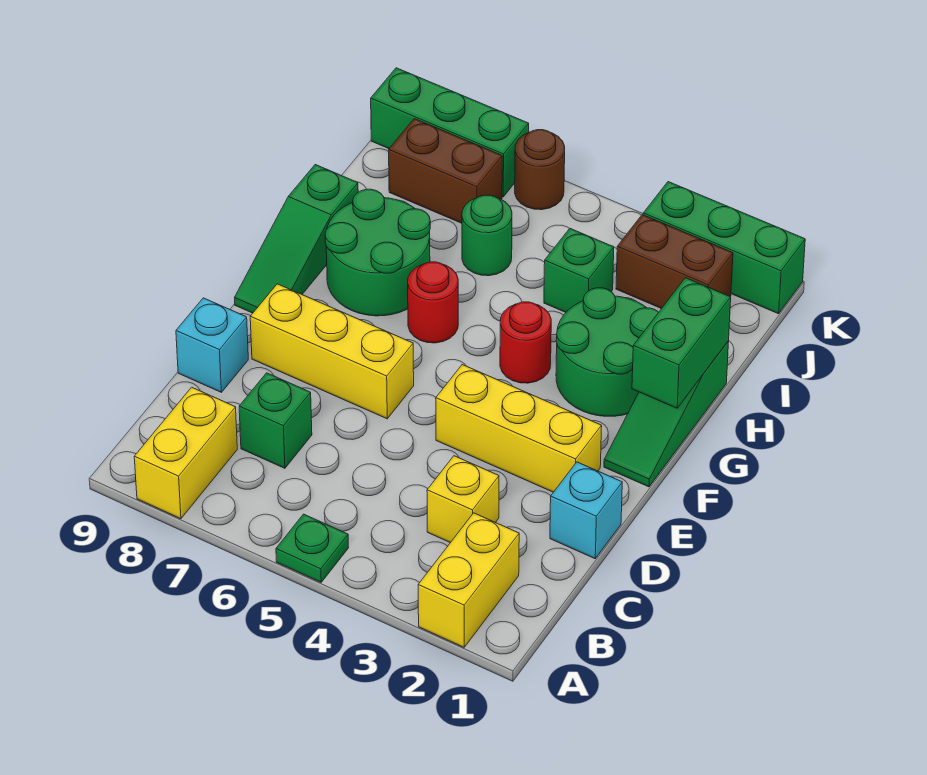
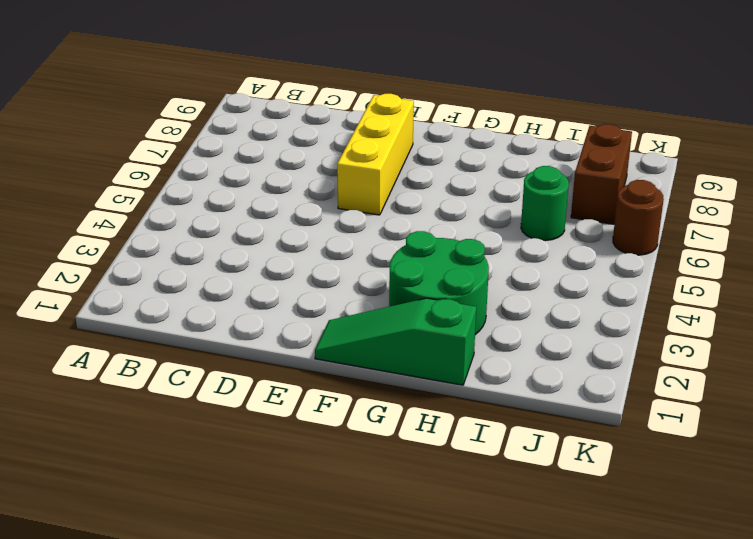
none -> yellow brick A2:B2 level 1
none -> green plate A5 level 1
none -> yellow brick A8:B8 level 1

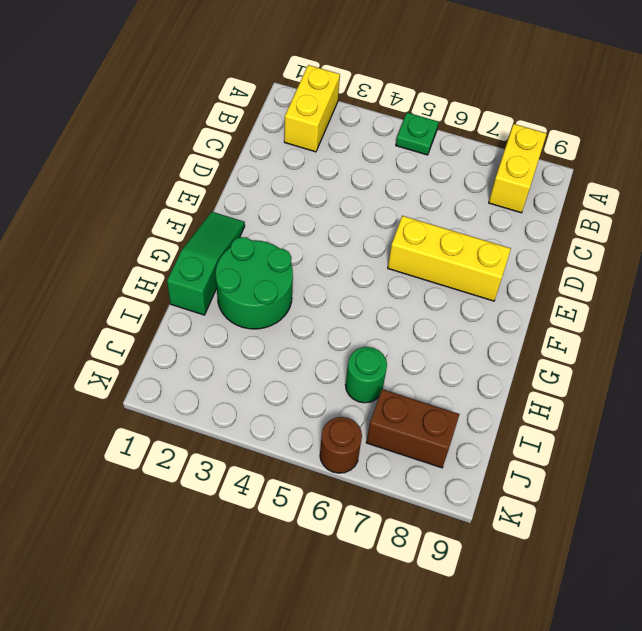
none -> yellow brick C3 level 1
none -> green brick C7 level 1
none -> cyan brick D1 level 1

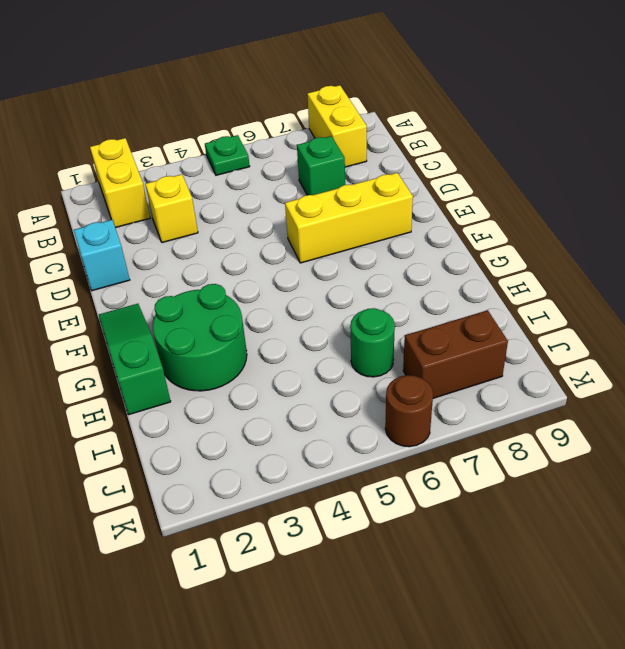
none -> cyan brick D9 level 1
none -> yellow brick E2:E4 level 1
none -> green slope F9:H9 level 1 top H

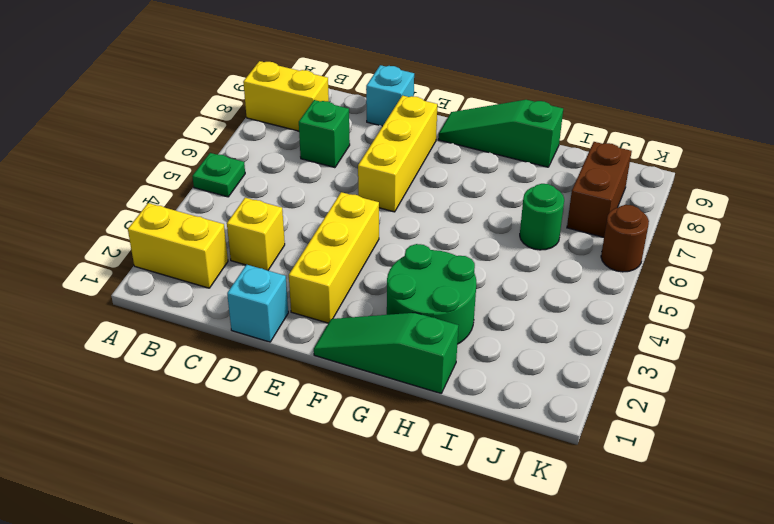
none -> red round brick G4 level 1
none -> red round brick G6 level 1
none -> green round brick G7:H8 level 1

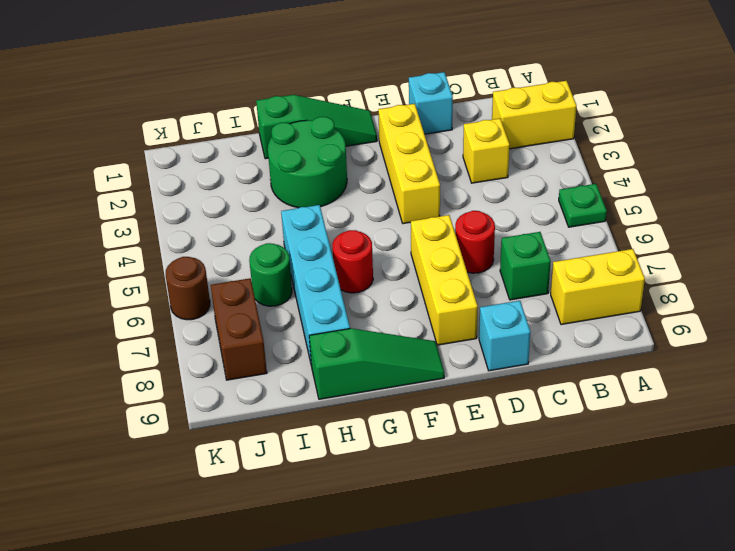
red round brick D6 level 1 -> red round brick G4 level 1
cyan brick H5:H8 level 1 -> green round brick G7:H8 level 1
none -> green brick I4 level 1
none -> brown brick J2:J3 level 1
none -> green brick K1:K3 level 1

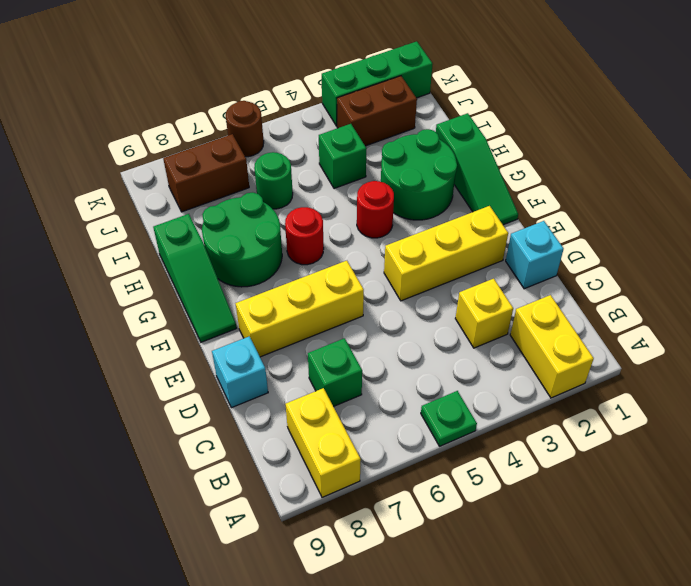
none -> green brick K7:K9 level 1
none -> green brick G1:H1 level 2

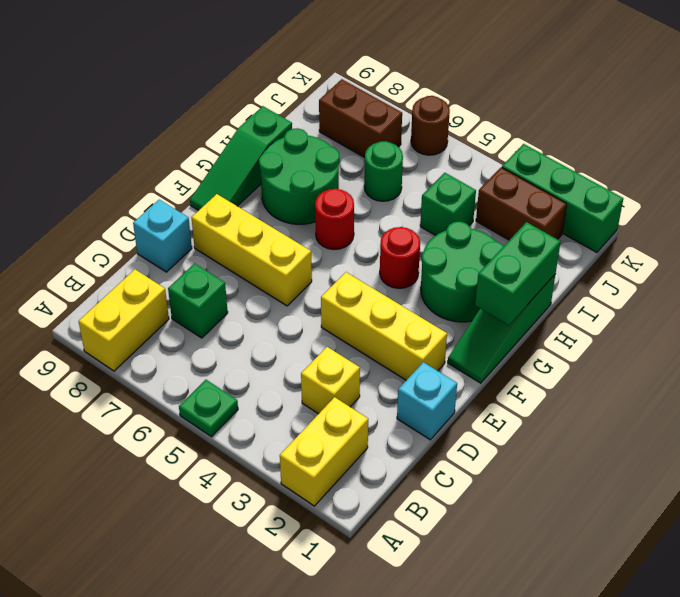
none -> green brick K7:K9 level 1

